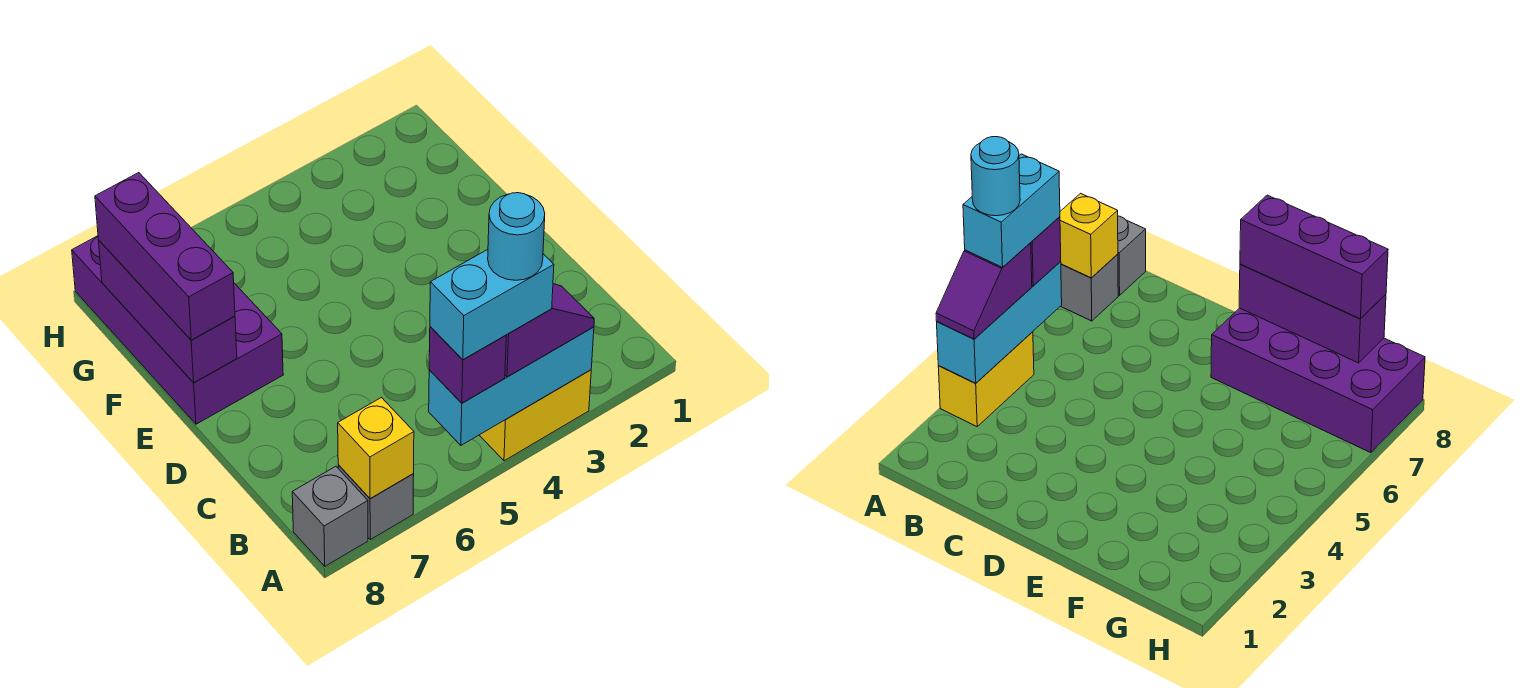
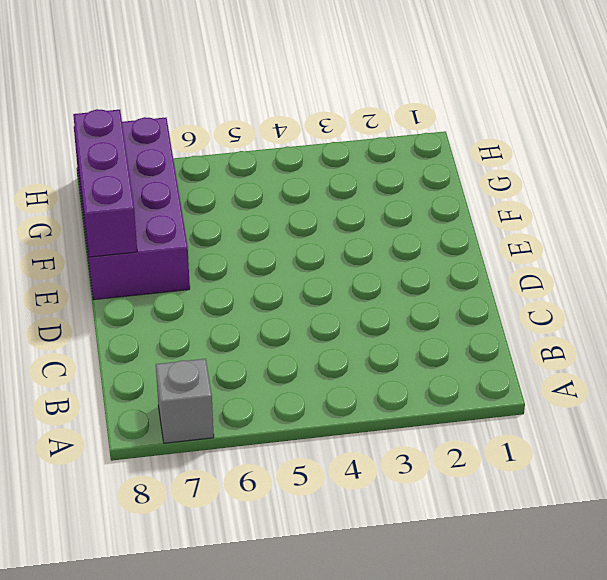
none -> yellow brick A3:A4 level 1
none -> grey brick A8 level 1
none -> cyan brick A3:A5 level 2

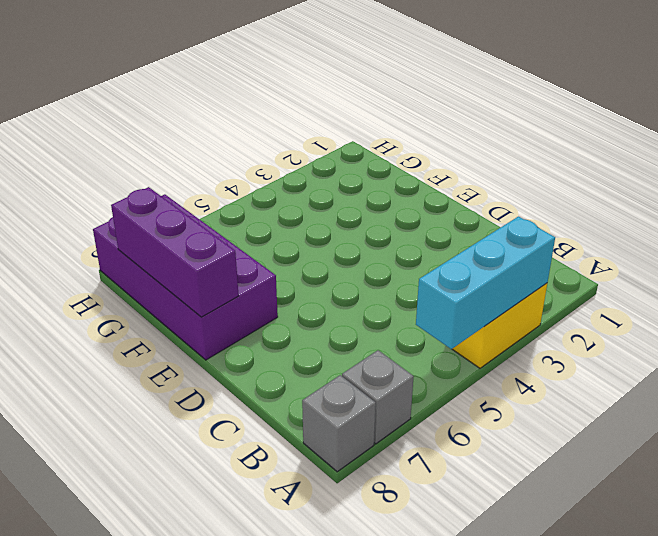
none -> yellow brick A7 level 2
none -> purple slope A3:A4 level 3 top 4
none -> purple brick A5 level 3

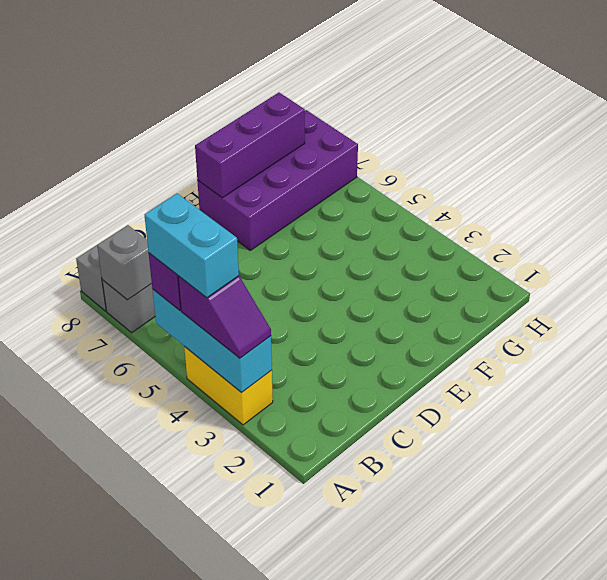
grey brick A7 level 2 -> yellow brick A7 level 2
none -> purple brick E8:G8 level 3
none -> cyan round brick A4 level 5

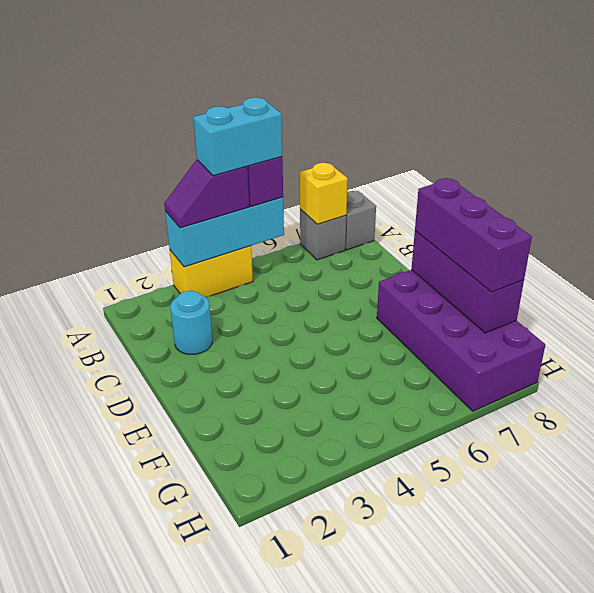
cyan round brick C2 level 1 -> cyan round brick A4 level 5

